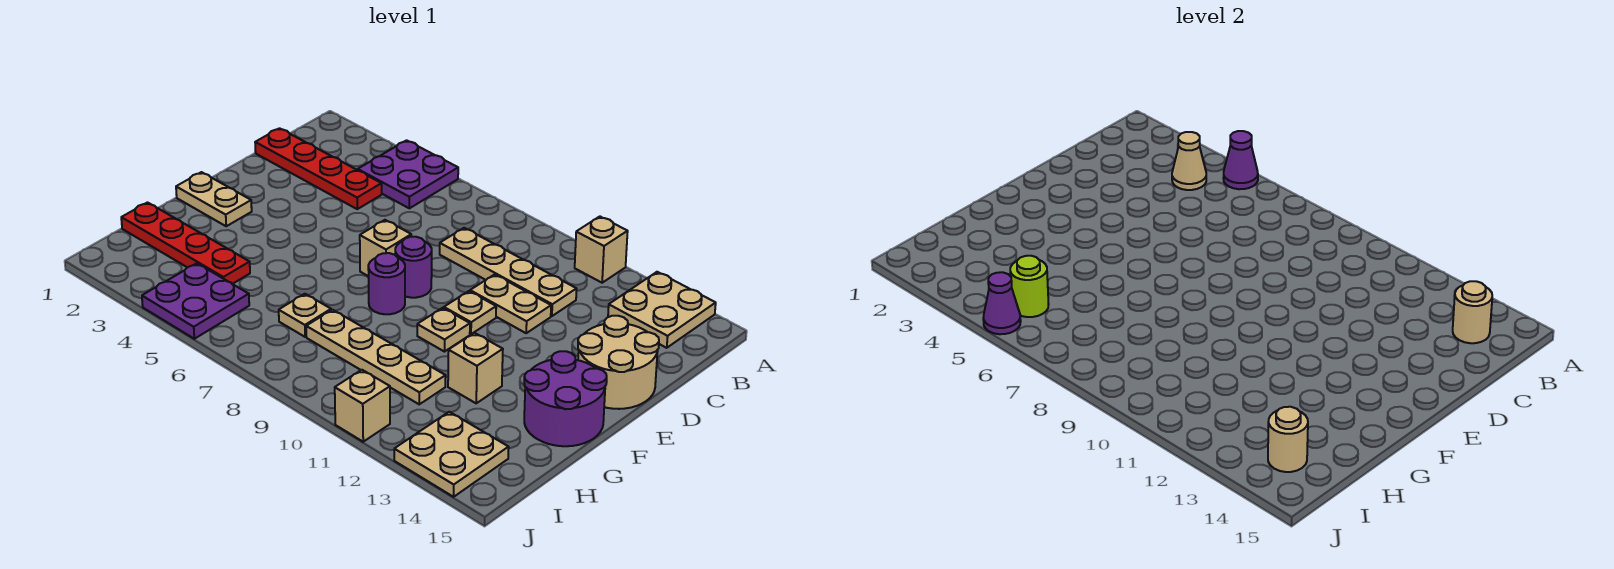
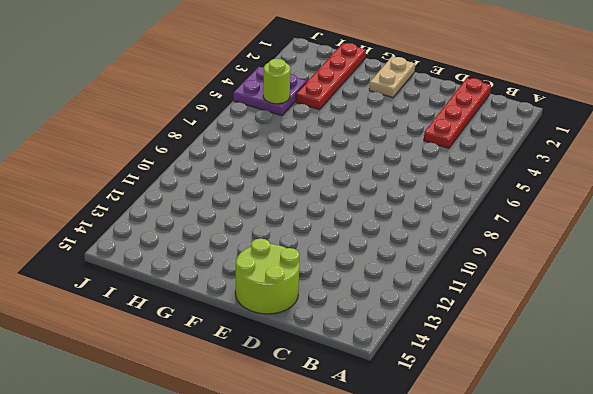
lime round brick D14:E15 level 1 -> tan round brick D14:E15 level 1
none -> purple plate A4:B5 level 1
none -> tan brick A11 level 1
none -> tan plate A13:B14 level 1

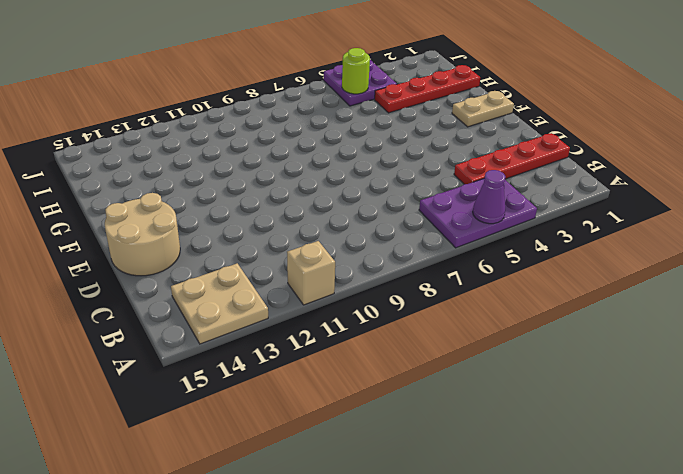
purple plate A4:B6 level 1 -> purple plate A4:B5 level 1
none -> tan plate C8:C11 level 1
none -> tan plate D10:D11 level 1
none -> tan brick E7 level 1

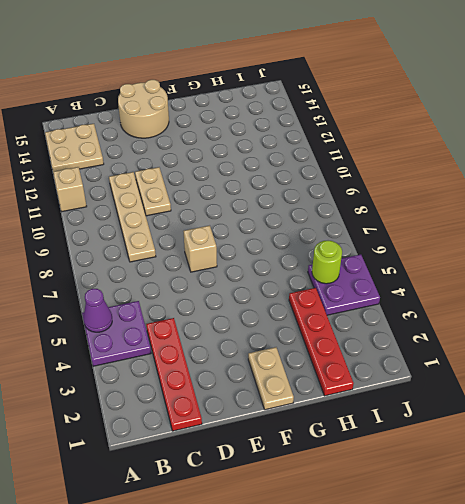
none -> purple round brick E8 level 1
none -> tan plate E10 level 1
none -> purple round brick F8 level 1

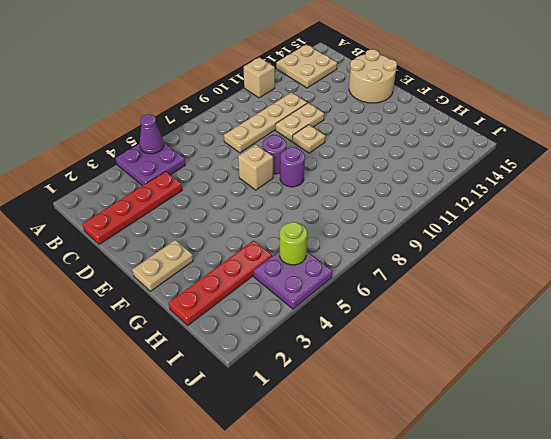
none -> tan plate F10 level 1
none -> purple round brick F14:G15 level 1
none -> tan brick G12 level 1

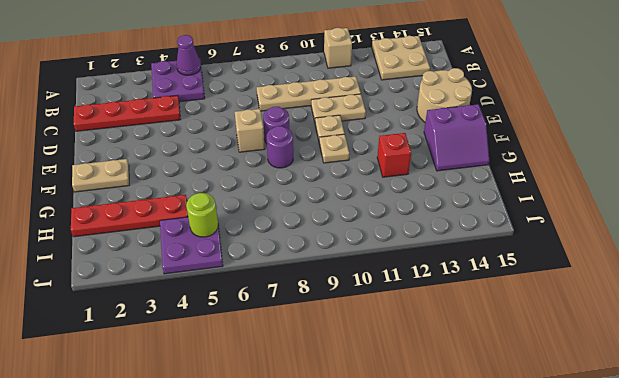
purple slope F14:G15 level 1 top F -> purple round brick F14:G15 level 1
red brick G12 level 1 -> tan brick G12 level 1
none -> tan plate H7 level 1
none -> tan plate H8:H11 level 1
none -> tan plate I13:J14 level 1

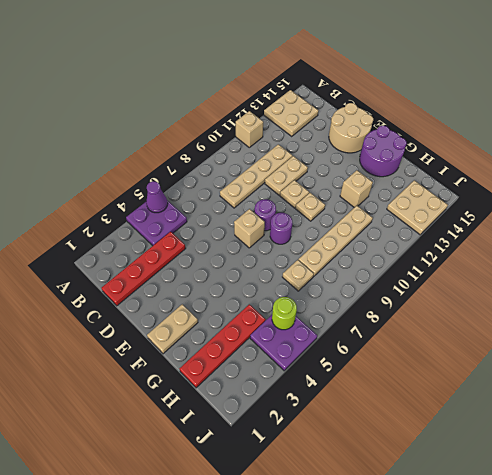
none -> tan brick J11 level 1
none -> tan cone B4 level 2
none -> tan round brick B14 level 2

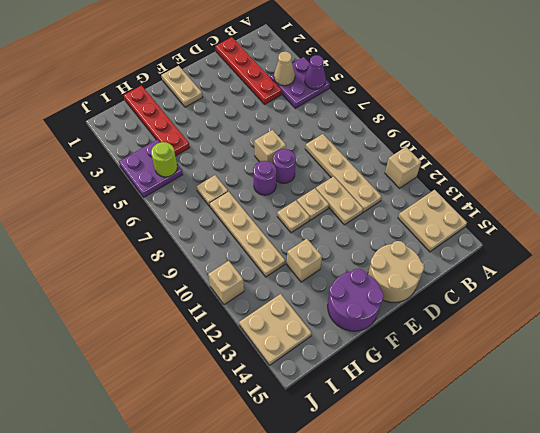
none -> tan round brick B14 level 2
none -> tan round brick I14 level 2
none -> purple cone J5 level 2

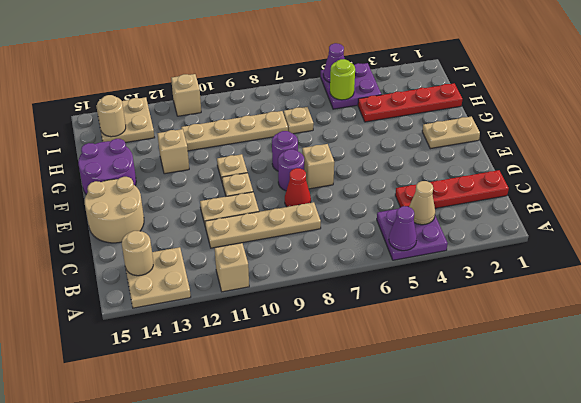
red cone D8 level 1 -> none

